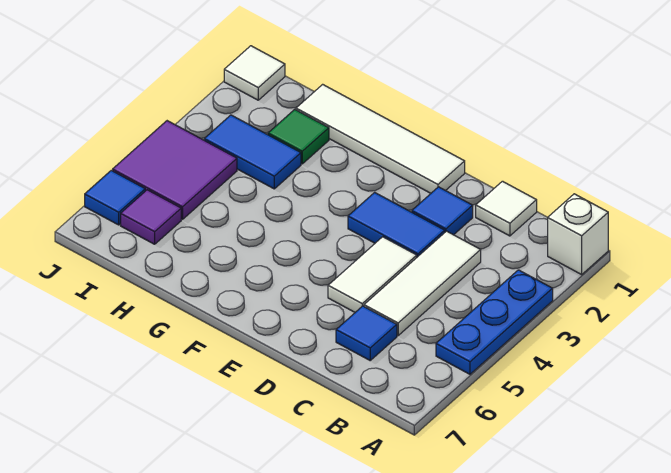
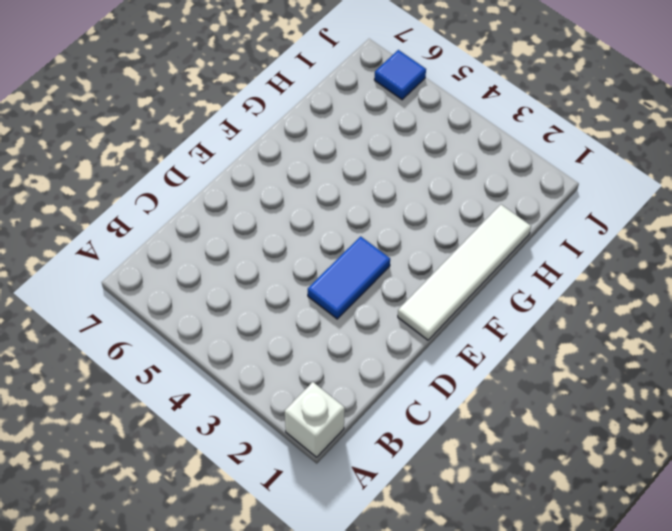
none -> blue plate A3:A5 level 1
none -> white tile C1 level 1
none -> white tile C3:C5 level 1

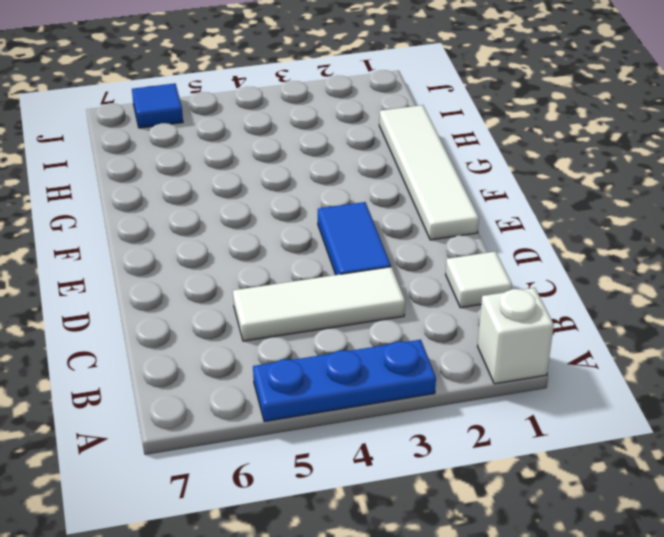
none -> blue tile C6 level 1
none -> blue tile D2 level 1
none -> white tile D4:D5 level 1

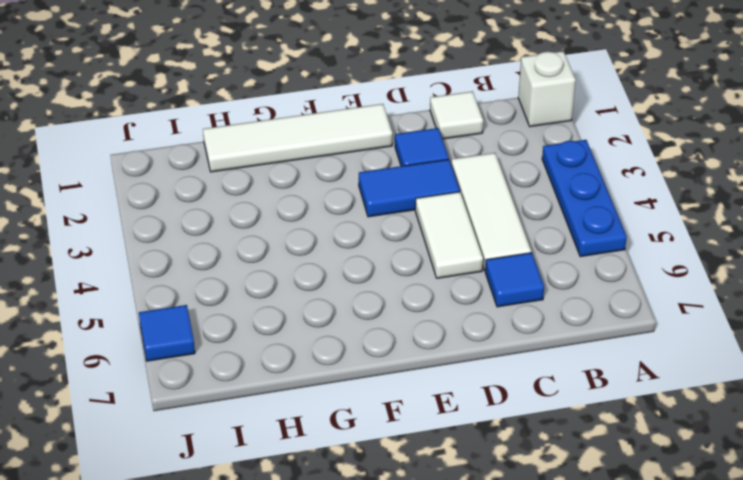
none -> green tile H2 level 1
none -> blue tile H3:I3 level 1
none -> purple tile I4:J5 level 1

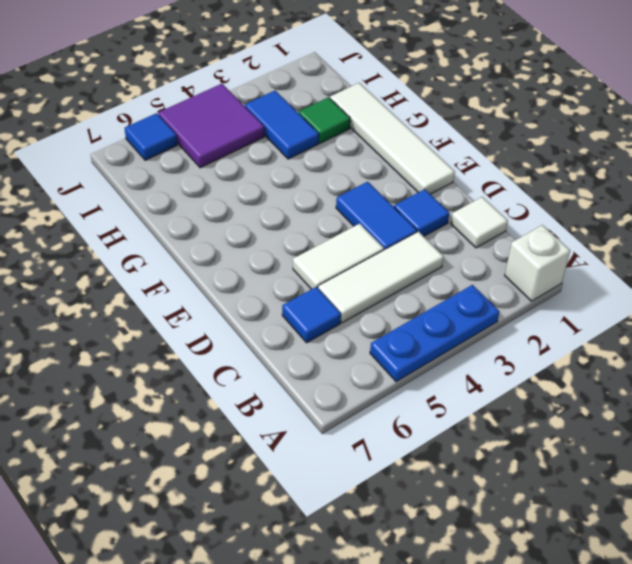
none -> purple tile I6 level 1
none -> white tile J1 level 1

